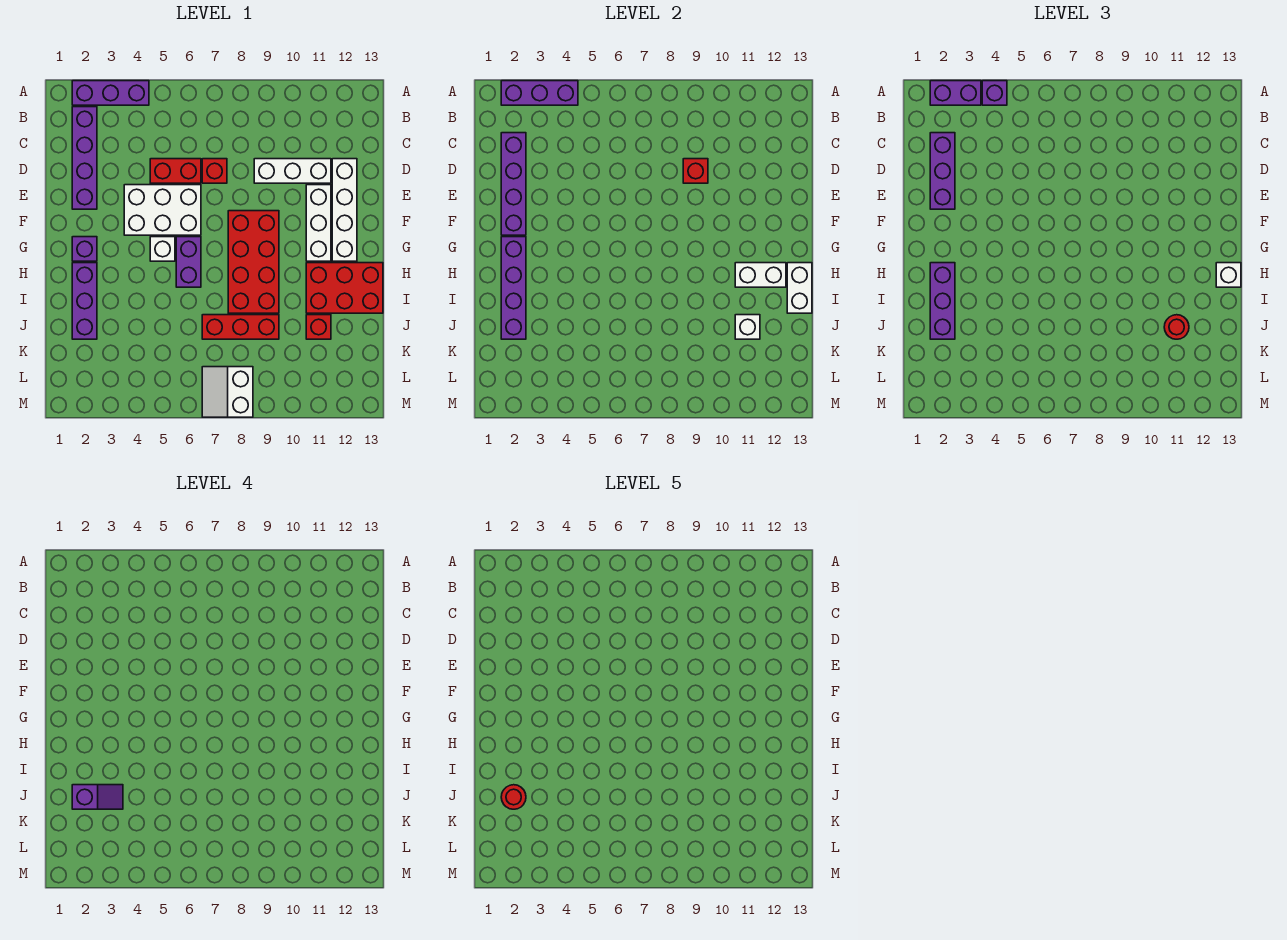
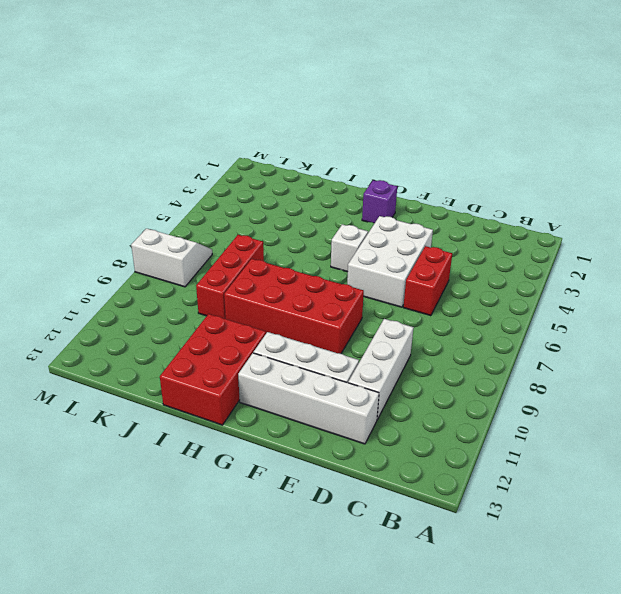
none -> purple brick A2:A4 level 1
none -> purple brick B2:E2 level 1
none -> red brick D7 level 1
none -> purple brick G6:H6 level 1

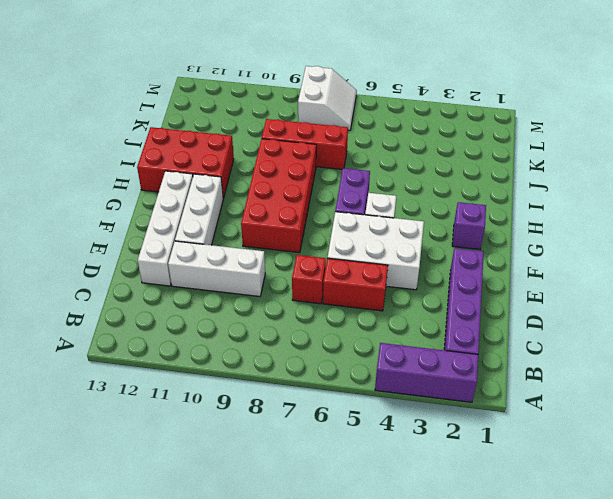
none -> purple brick H2:J2 level 1
none -> red brick J11 level 1
none -> purple brick A2:A4 level 2
none -> purple brick C2:F2 level 2

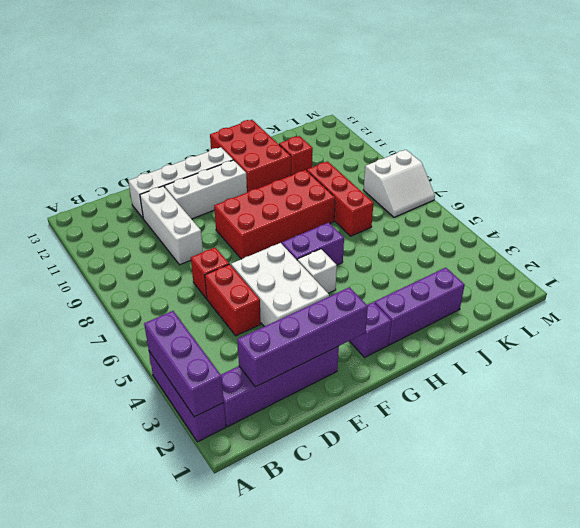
none -> red brick D9 level 2
none -> purple brick G2:J2 level 2
none -> white brick H11:H12 level 2
none -> white brick H13:I13 level 2

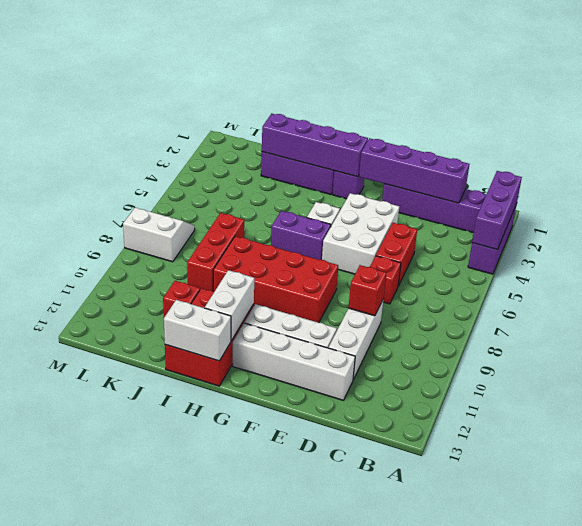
none -> white brick J11 level 2
none -> purple brick A2:A3 level 3
none -> purple brick A4 level 3
none -> purple brick C2:E2 level 3

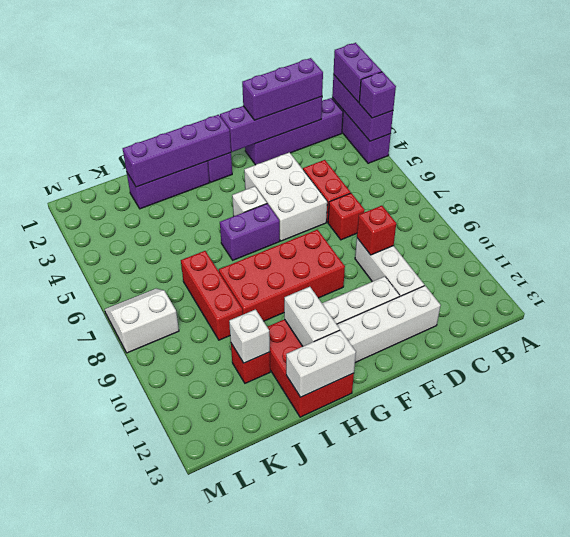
none -> purple brick H2:J2 level 3
none -> white brick H13 level 3
none -> red round brick J11 level 3
none -> purple slope J2:J3 level 4 top 2

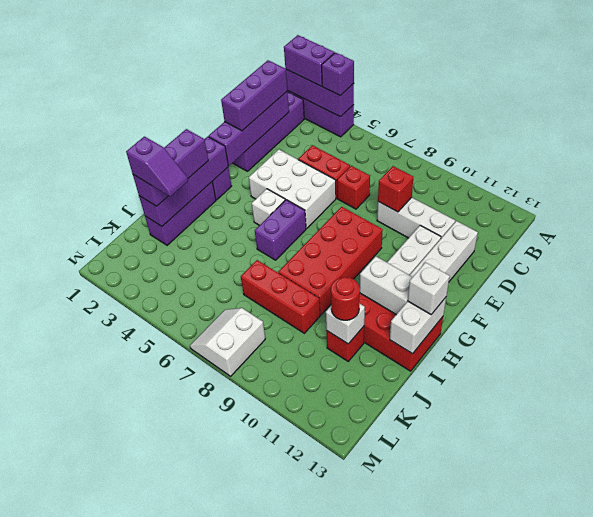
none -> red round brick J2 level 5

